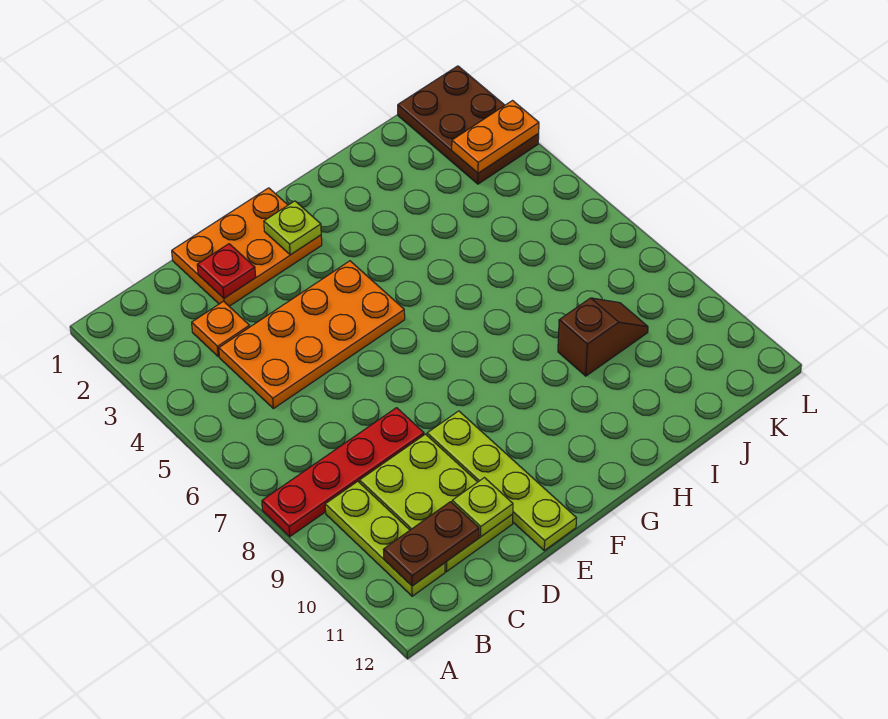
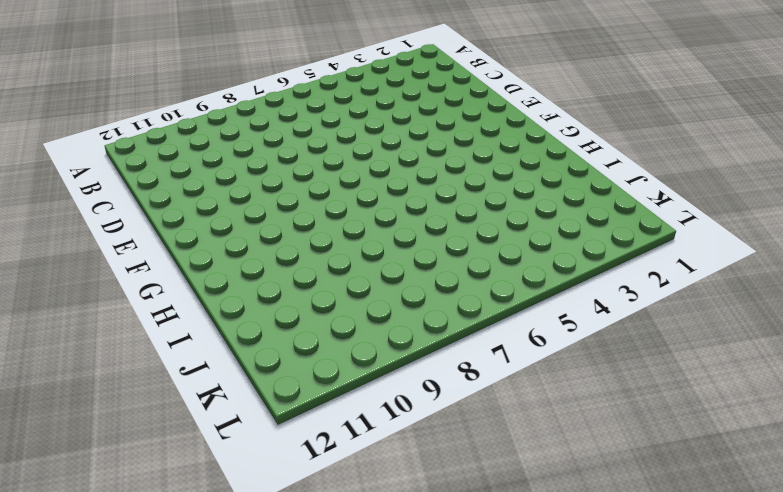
none -> red plate A8:D8 level 1
none -> lime plate B9:B11 level 1
none -> orange plate C3 level 1

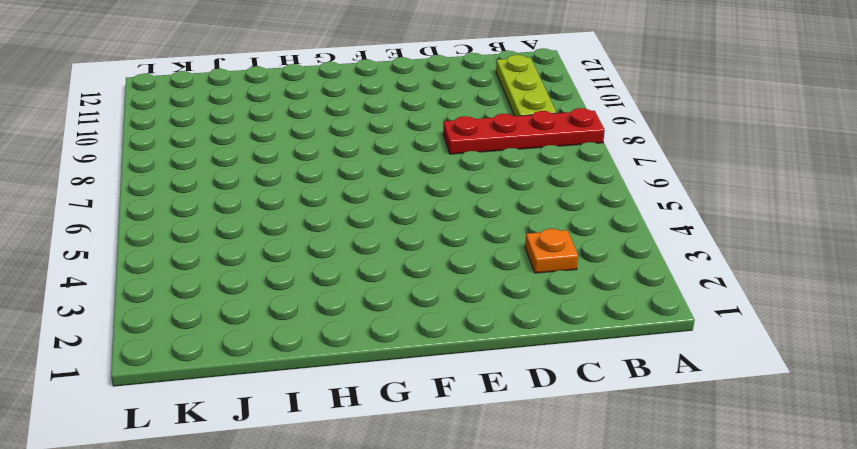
none -> orange plate C4:F5 level 1
none -> lime plate C9:D11 level 1
none -> orange plate D1:F2 level 1

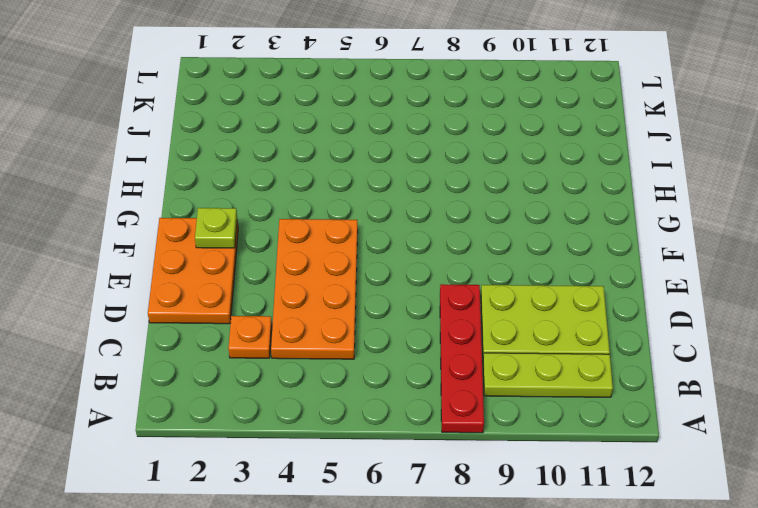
none -> lime plate E9:E12 level 1
none -> brown slope I9:J9 level 1 top I
none -> brown plate K1:L3 level 1

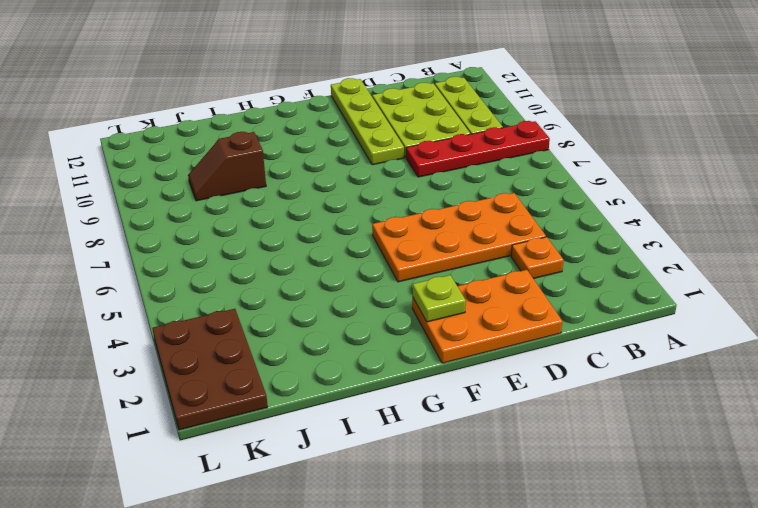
none -> brown plate B11:C11 level 2
none -> red plate D2 level 2
none -> lime plate D11 level 2

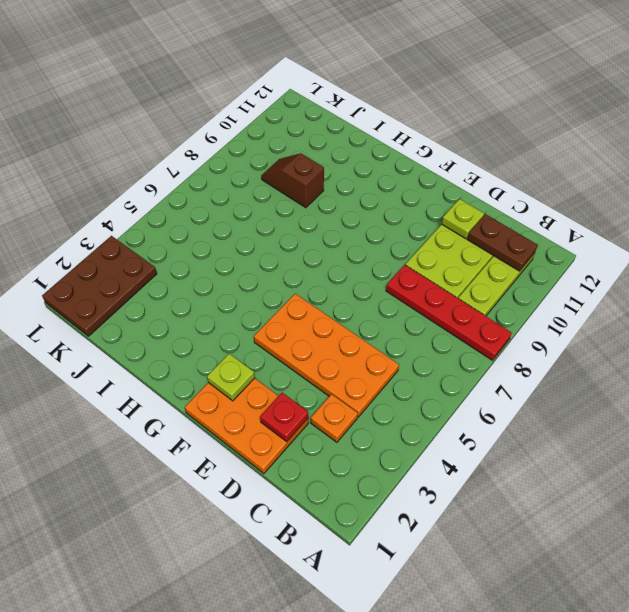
none -> lime plate E9:E12 level 1
none -> orange plate K3:L3 level 2

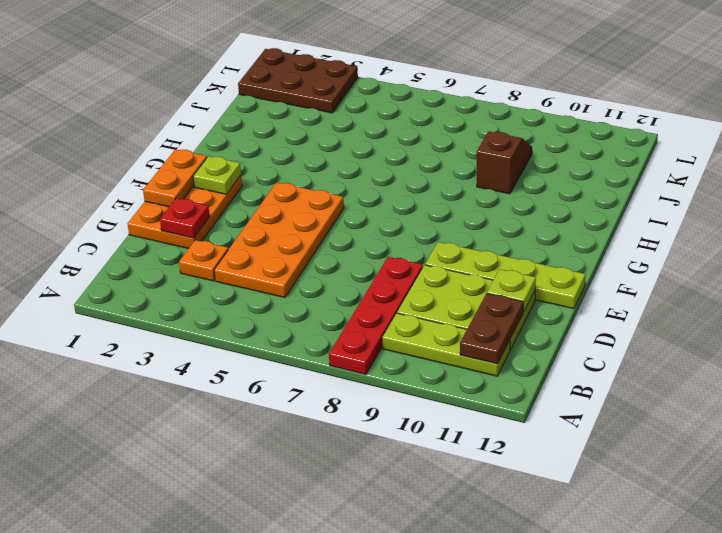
orange plate E1:F1 level 2 -> orange plate K3:L3 level 2

